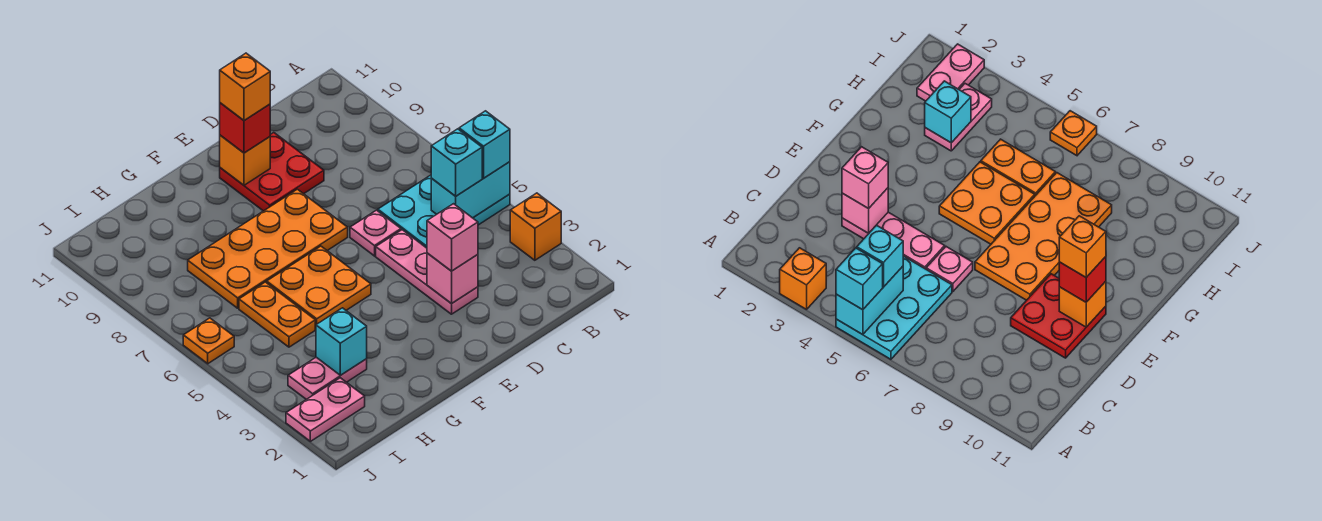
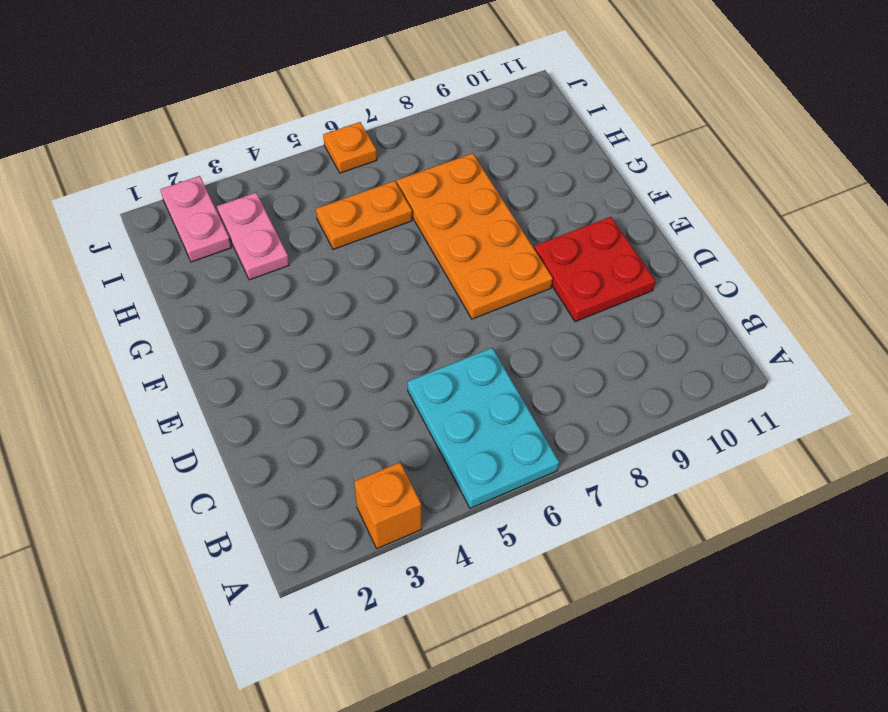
none -> pink plate D3:D5 level 1
none -> pink plate D6 level 1
none -> orange plate F5:G6 level 1

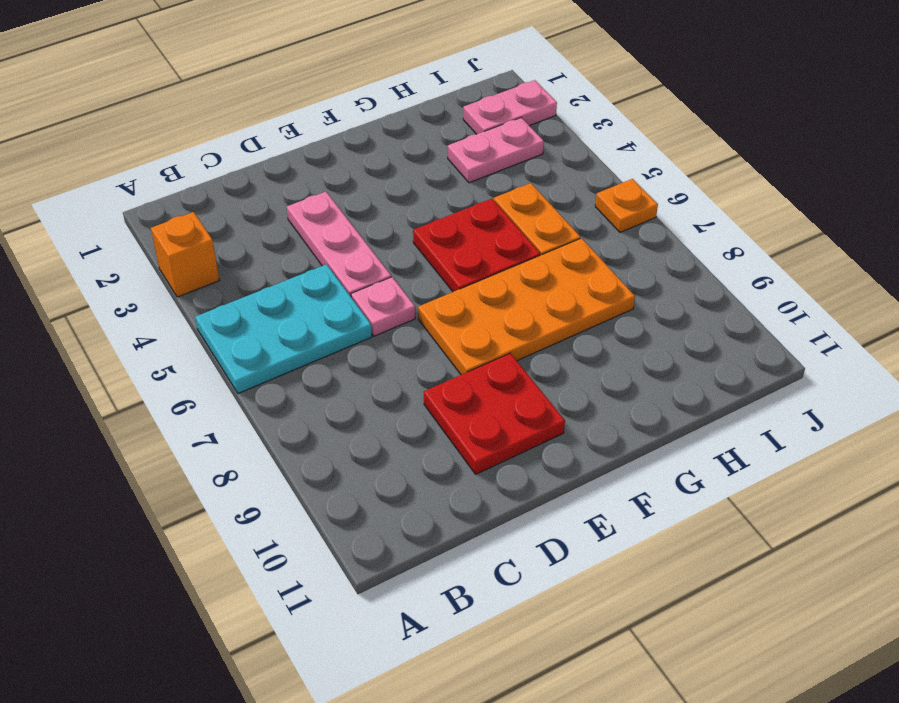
red plate F5:G6 level 1 -> orange plate F5:G6 level 1
none -> cyan brick A5:B5 level 2
none -> pink brick D3 level 2
none -> orange brick E10 level 2

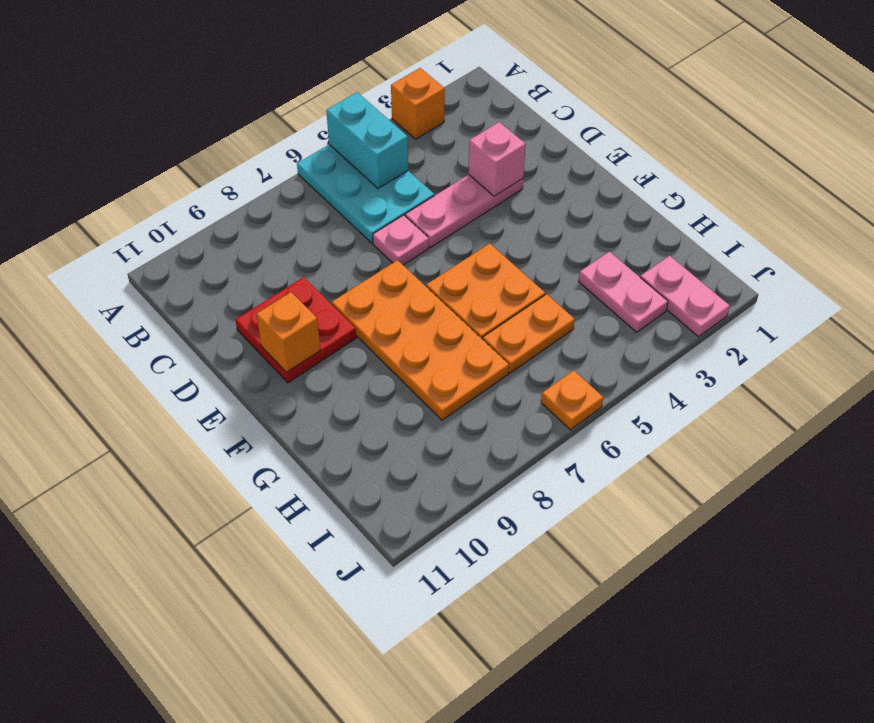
none -> cyan brick H3 level 2
none -> cyan brick A5 level 3
none -> cyan brick B5 level 3

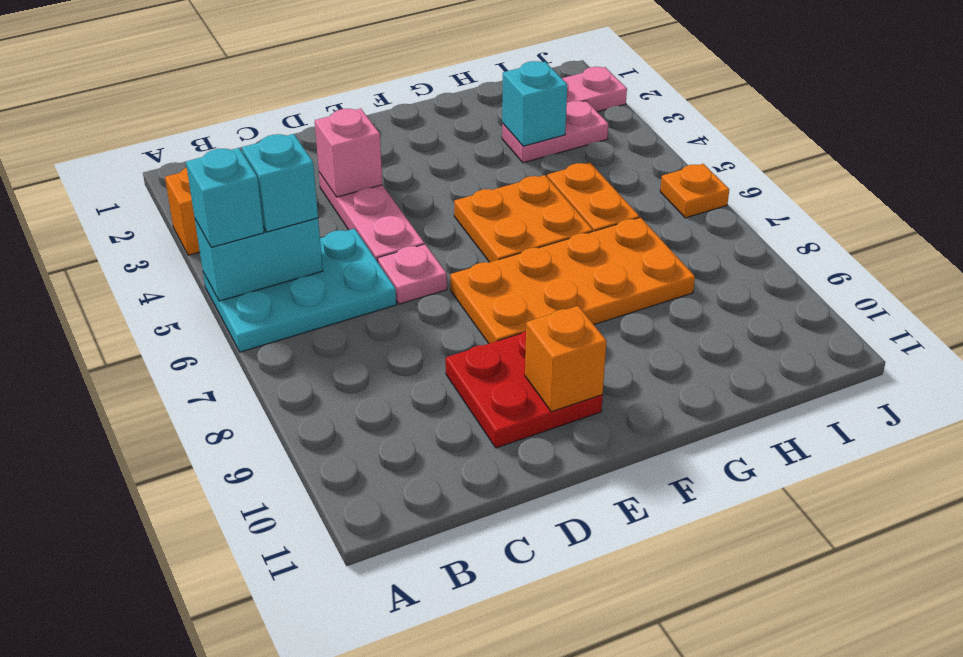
none -> pink brick D3 level 3
none -> red brick E10 level 3
none -> orange brick E10 level 4

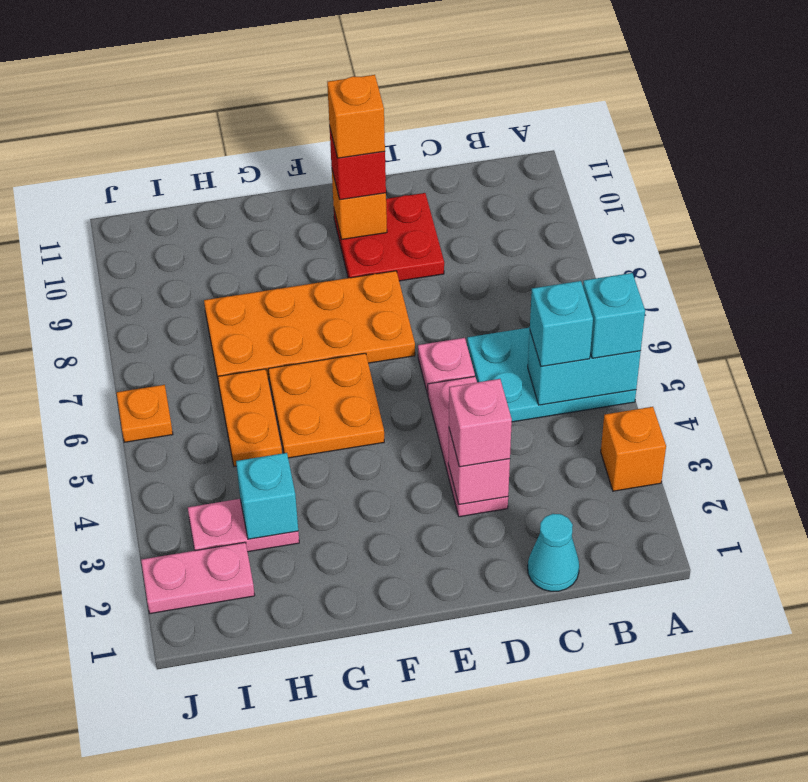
cyan cone C1 level 1 -> none

